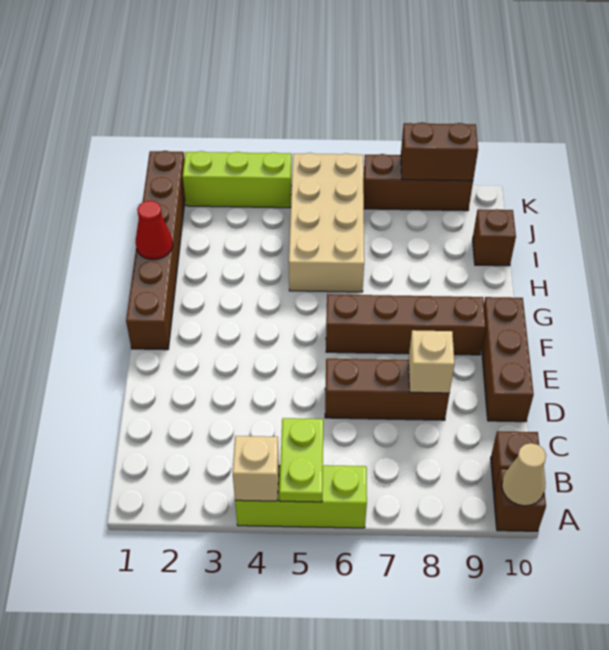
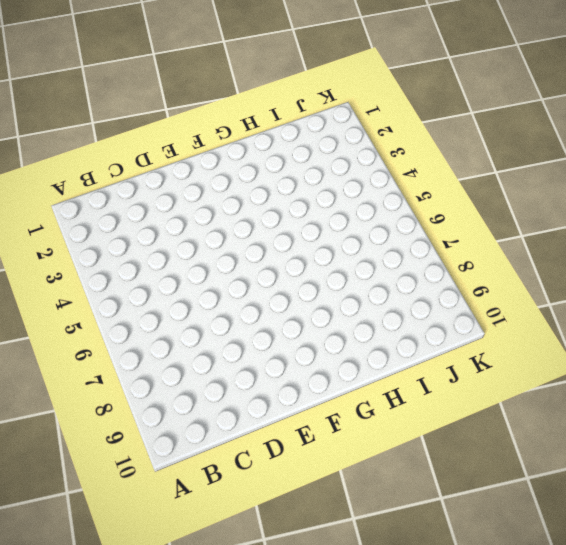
none -> lime brick A4:A6 level 1
none -> brown brick A10 level 1
none -> brown brick B10 level 1

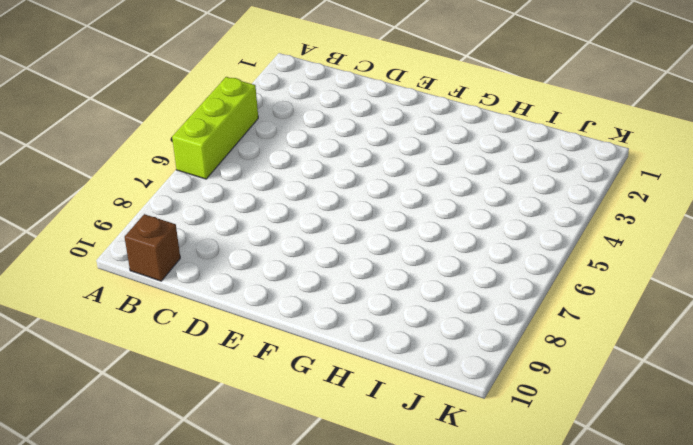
none -> brown brick A10 level 1
none -> brown brick D6:D8 level 1
none -> brown brick D10:F10 level 1

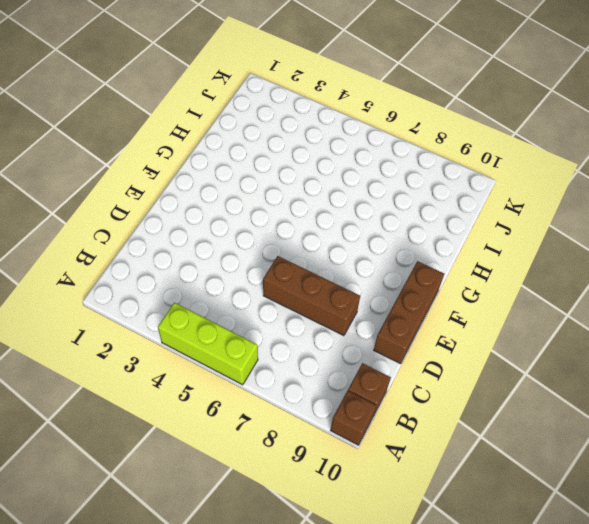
none -> brown brick F1:K1 level 1
none -> brown brick F6:F9 level 1
none -> tan brick H5:K6 level 1

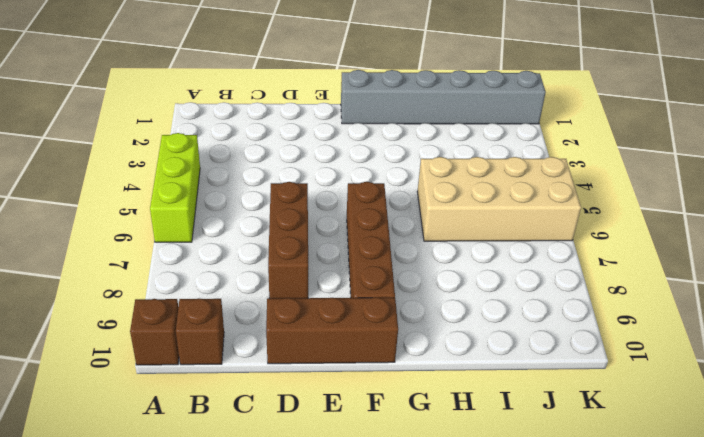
grey brick F1:K1 level 1 -> brown brick F1:K1 level 1
none -> brown brick I10 level 1
none -> lime brick K2:K4 level 1
none -> brown brick K7:K9 level 1

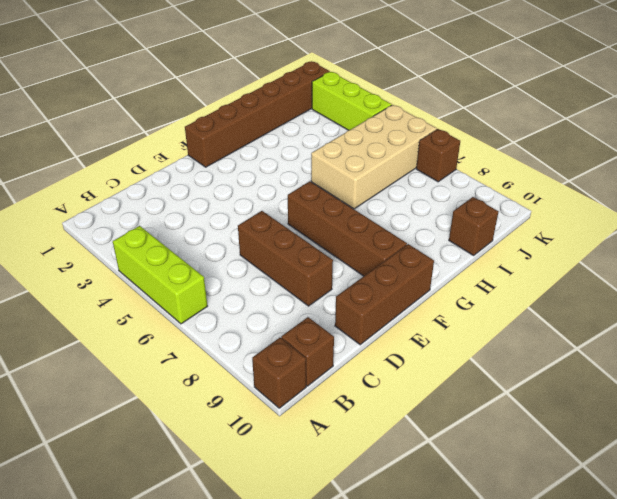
brown brick K7 level 1 -> brown brick K7:K9 level 1
none -> tan brick A4 level 2
none -> lime plate A5:B5 level 2
none -> tan cone A10 level 2

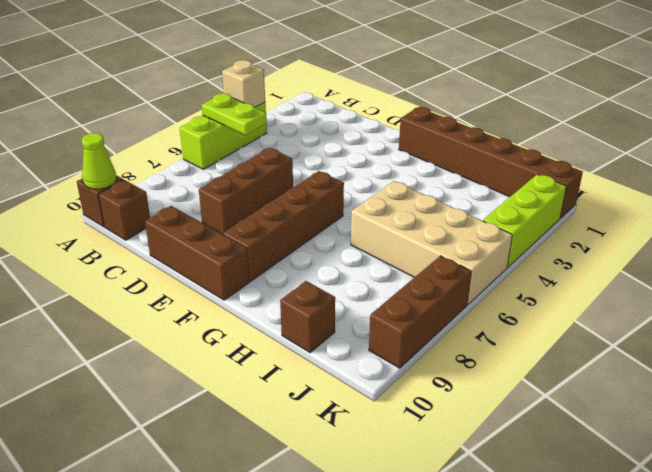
lime cone A10 level 2 -> tan cone A10 level 2
none -> tan brick D8 level 2
none -> red cone H1 level 2
none -> brown brick K8:K9 level 2

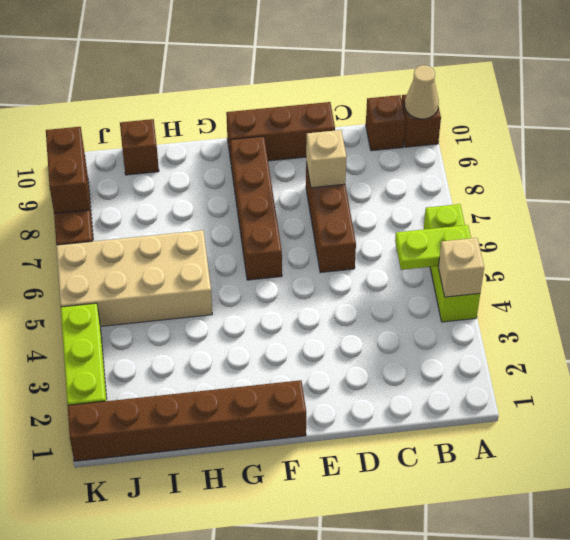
none -> red cone H1 level 2

